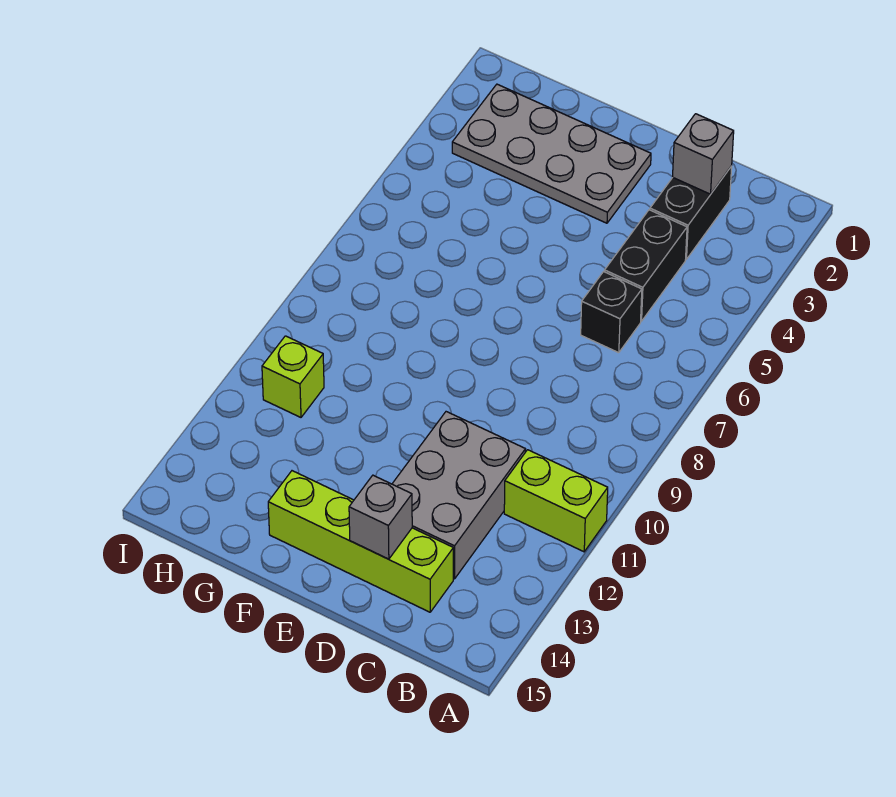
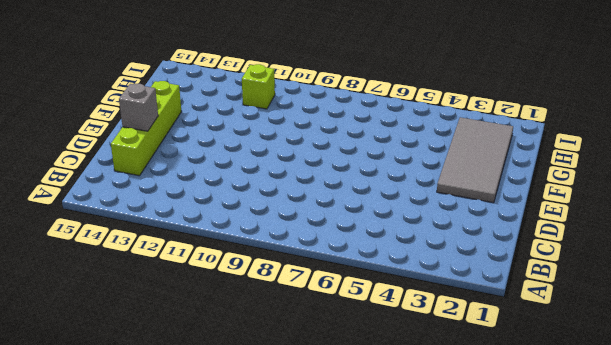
grey tile E2:H3 level 1 -> grey plate E2:H3 level 1
none -> lime brick A11:B11 level 1
none -> black brick C2:C3 level 1

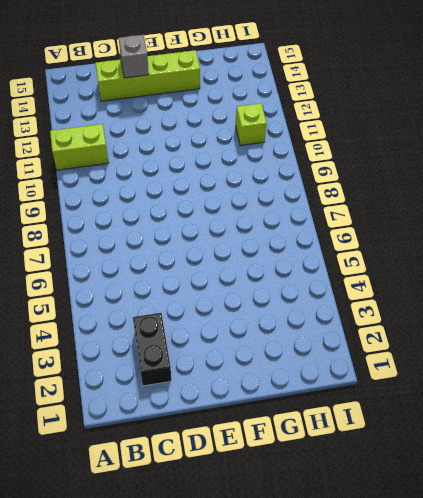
none -> black brick C4:C5 level 1
none -> black brick C6 level 1

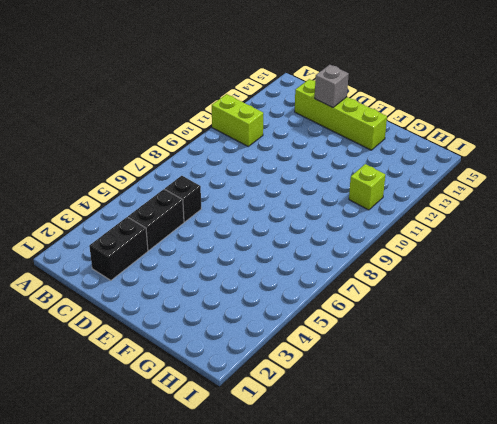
none -> grey brick C11:D13 level 1
none -> grey plate E2:H3 level 1

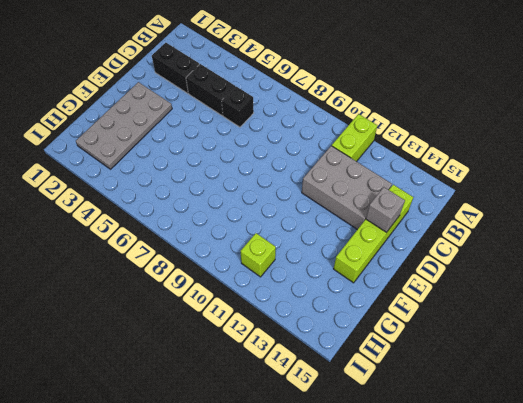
none -> grey brick C2 level 2

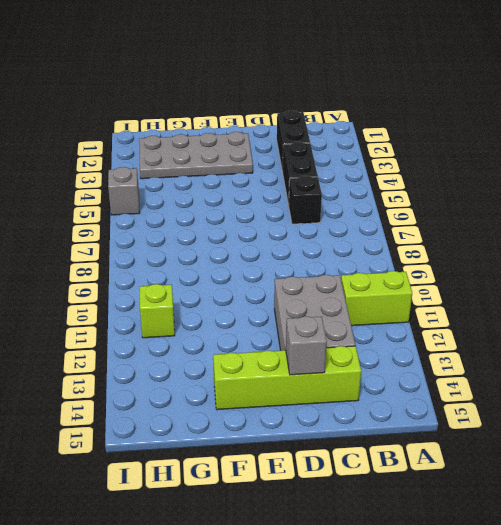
grey brick I5 level 1 -> grey brick C2 level 2

